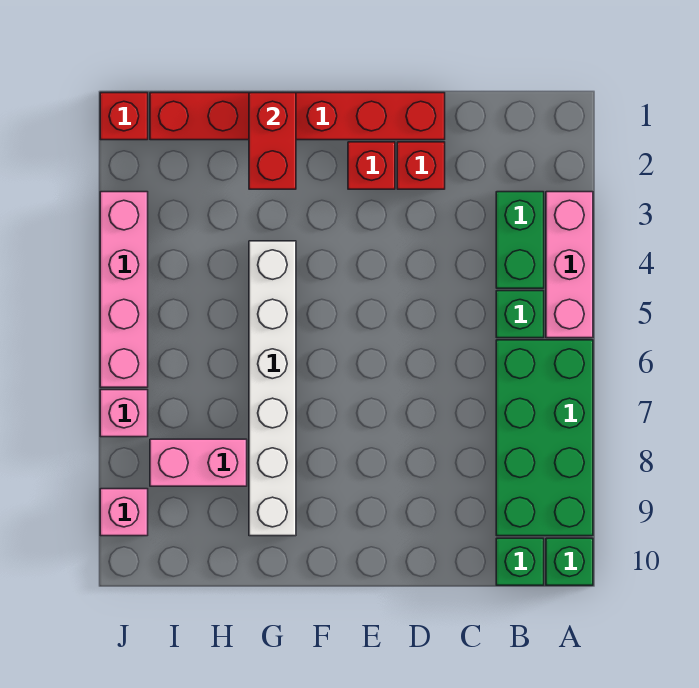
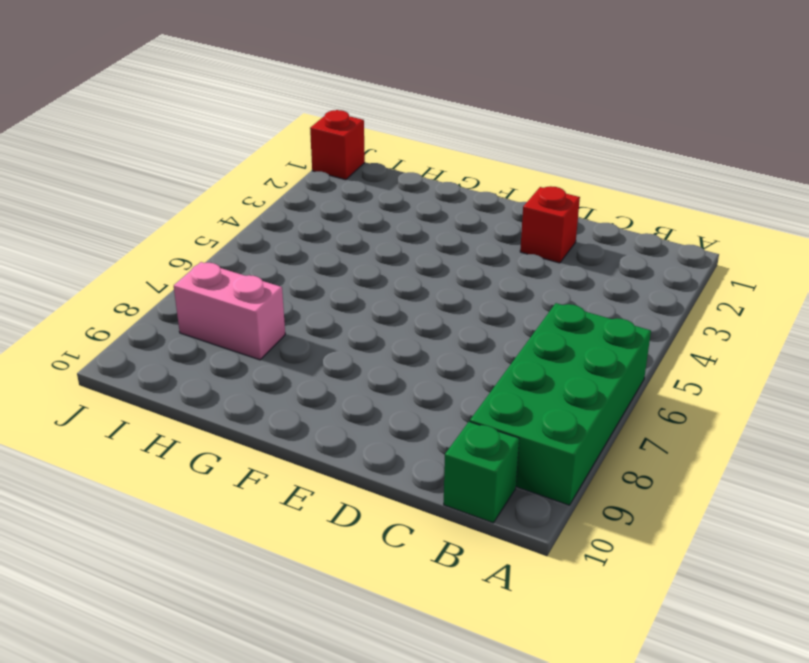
none -> pink brick A3:A5 level 1
none -> green brick A10 level 1
none -> green brick B3:B4 level 1

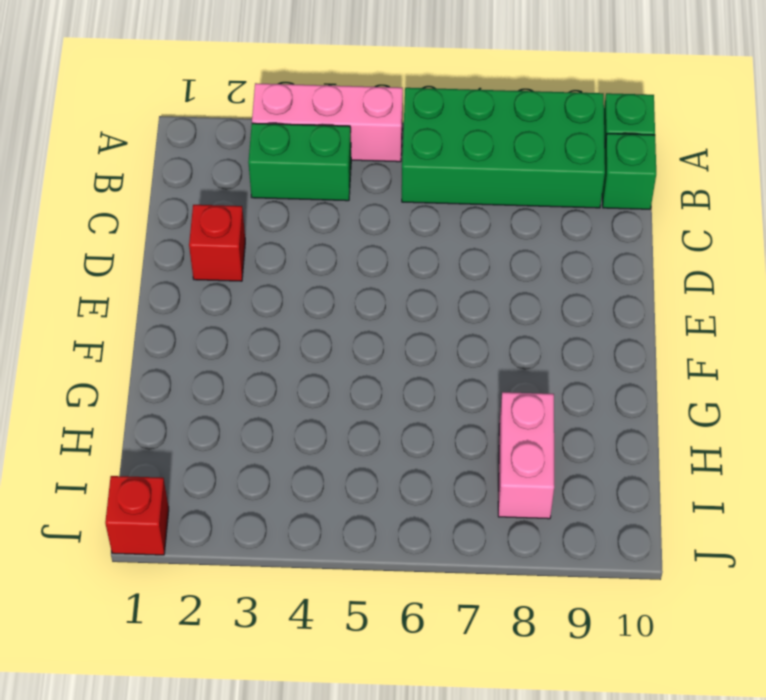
none -> green brick B5 level 1
none -> red brick D1:I1 level 1
none -> red brick E2 level 1

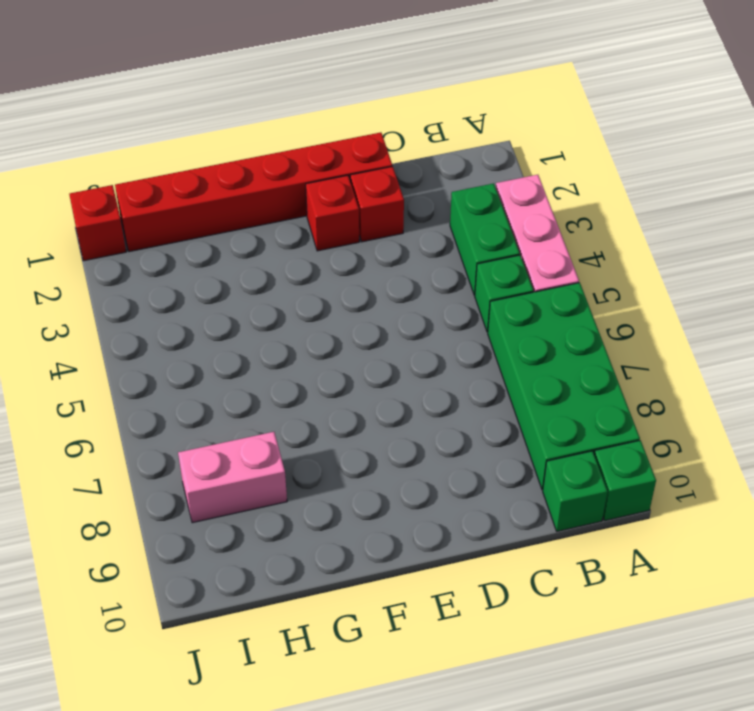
none -> white brick G4:G9 level 1
none -> pink brick J3:J6 level 1
none -> pink brick J7 level 1

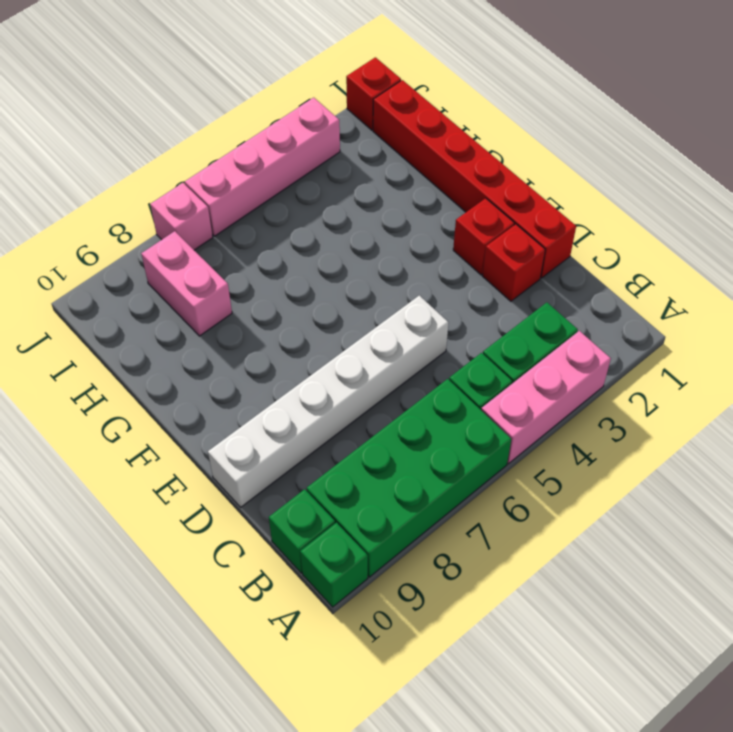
white brick D5:D10 level 1 -> white brick G4:G9 level 1
none -> pink brick J9 level 1
none -> red brick G1:G2 level 2

